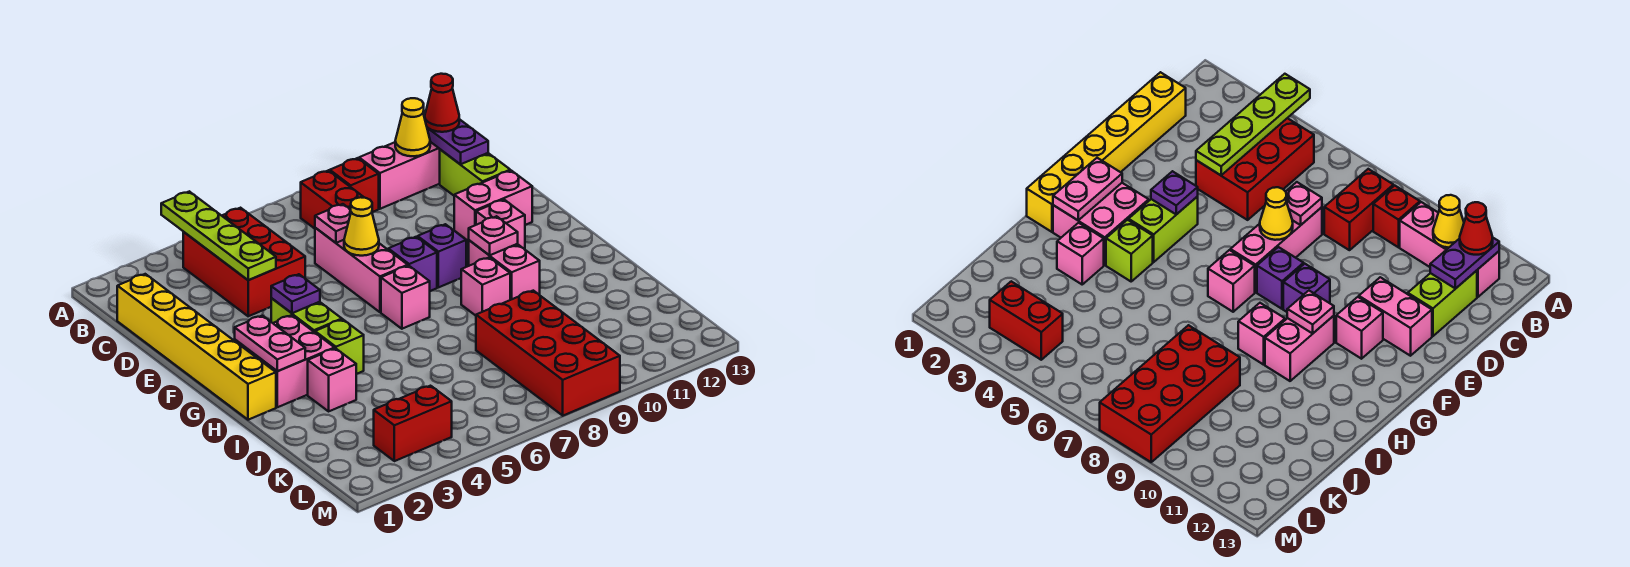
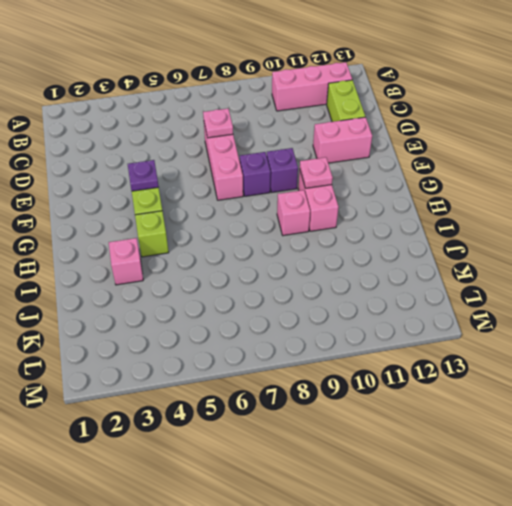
none -> red brick B4:D5 level 1
none -> red brick B8:C8 level 1
none -> red brick B9 level 1

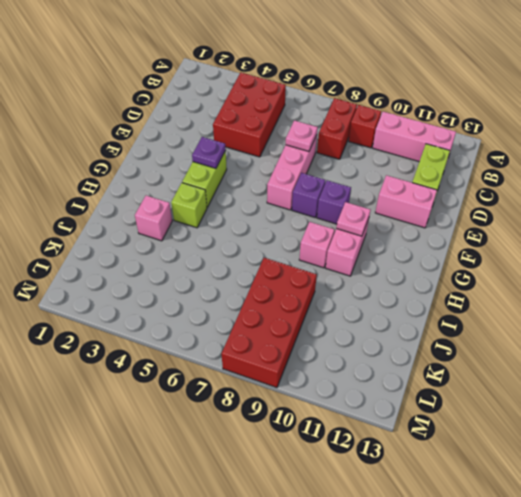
none -> yellow brick C1:H1 level 1
none -> pink brick F11 level 1
none -> pink brick G2:H3 level 1

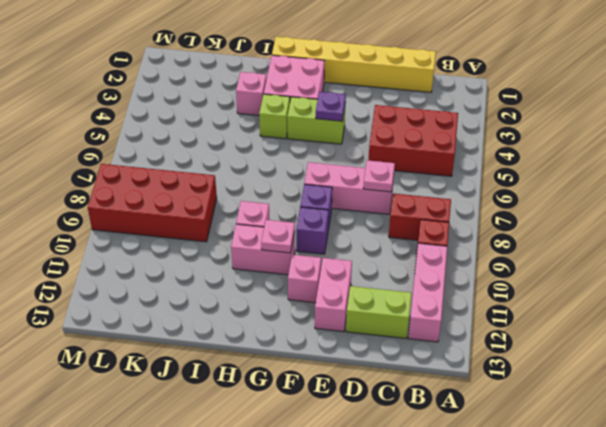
none -> pink brick G7 level 1
none -> red brick L3:L4 level 1
none -> lime plate A4:D4 level 2

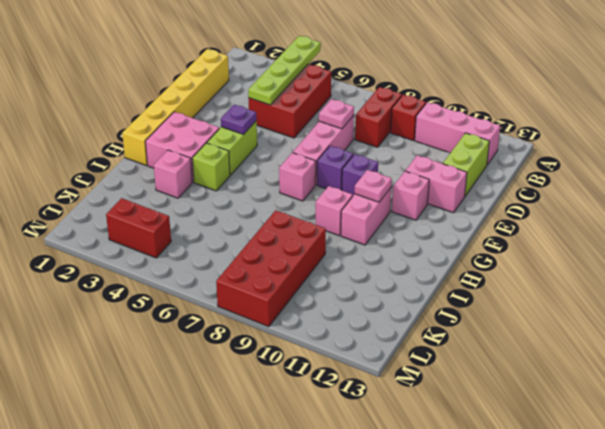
none -> yellow cone B11 level 2
none -> purple plate B12:C12 level 2
none -> yellow cone E7 level 2

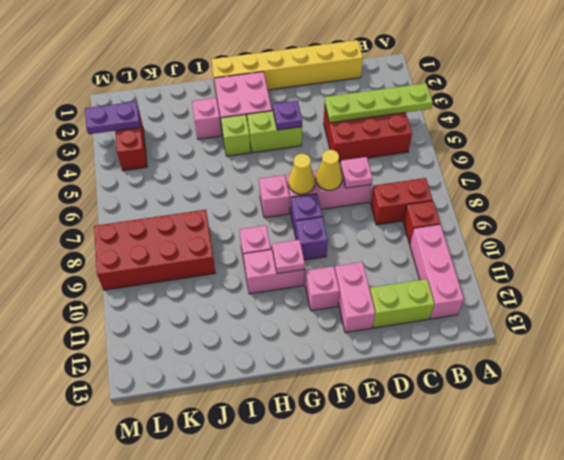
yellow cone F7 level 2 -> yellow cone B11 level 2
purple plate L3:M3 level 2 -> purple plate B12:C12 level 2
none -> pink plate G2:H2 level 2
none -> red cone B12 level 3

